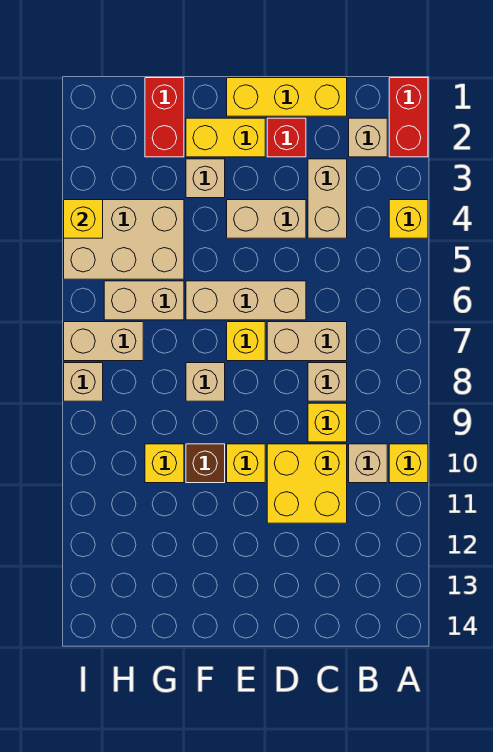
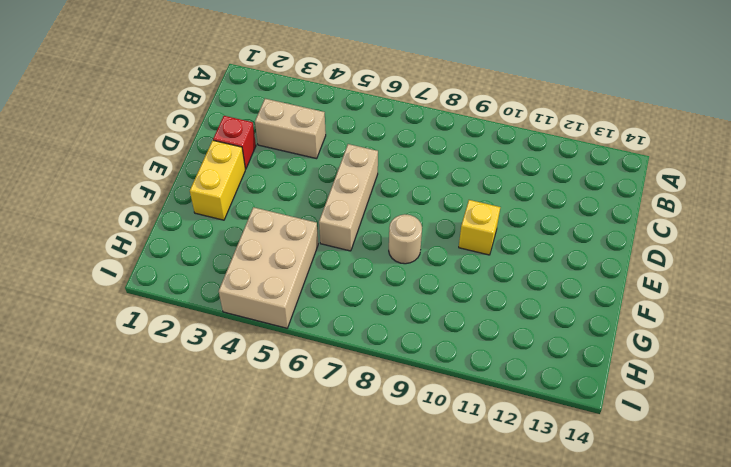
tan round brick F8 level 1 -> tan brick F8 level 1
none -> red brick A1:A2 level 1
none -> yellow brick A4 level 1
none -> yellow brick A10 level 1

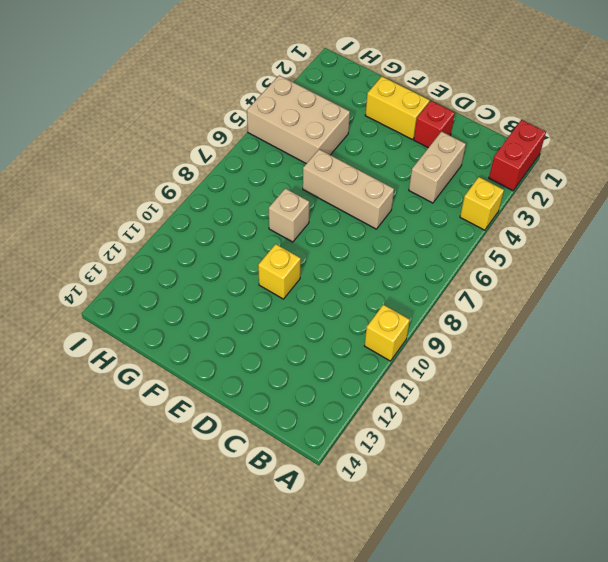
none -> tan brick B2 level 1
none -> tan brick B10 level 1
none -> yellow brick C1:E1 level 1

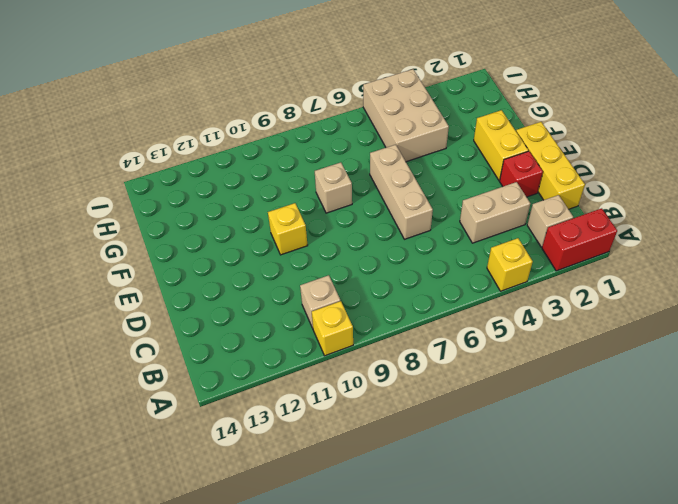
none -> tan brick C7:D7 level 1
none -> tan brick C8 level 1
none -> yellow brick C9 level 1

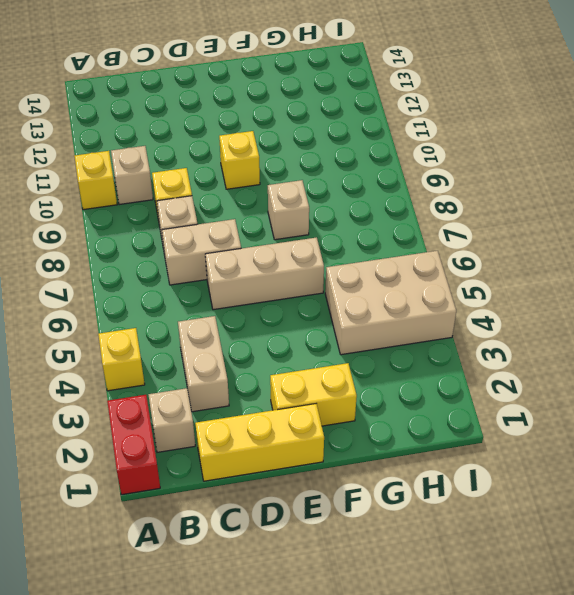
none -> yellow brick C10:D11 level 1
none -> red brick D2 level 1
none -> tan brick D4:E4 level 1

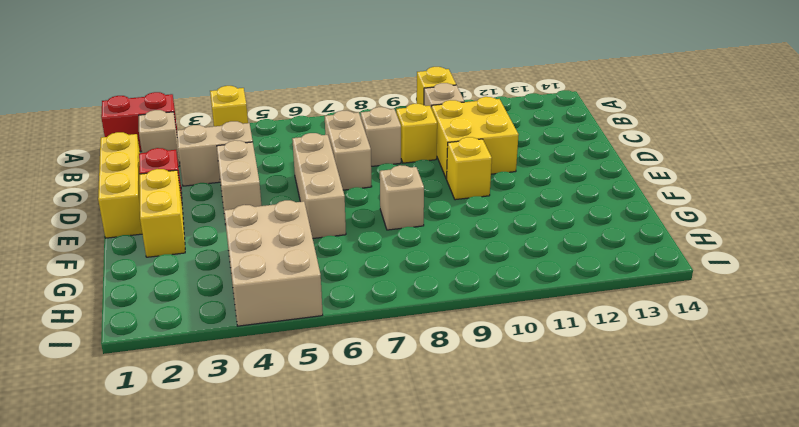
none -> yellow brick E7 level 1
none -> tan brick F3 level 1
none -> brown brick F10 level 1

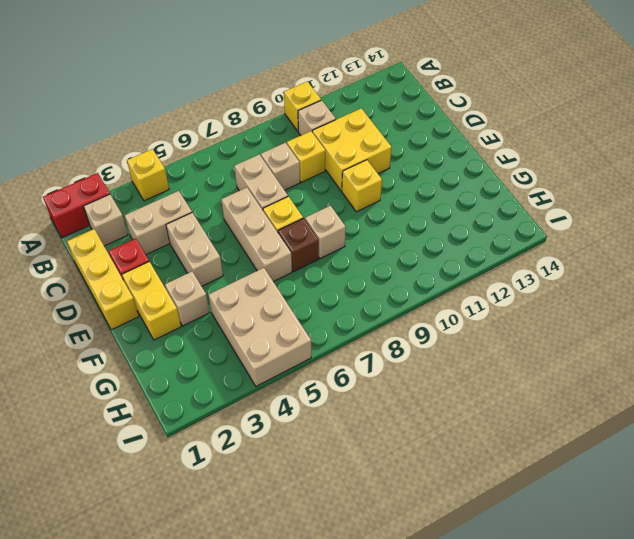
brown brick F7 level 1 -> brown brick F10 level 1
none -> red brick G1:G2 level 1
none -> tan brick G6:H6 level 1
none -> yellow brick G10 level 1

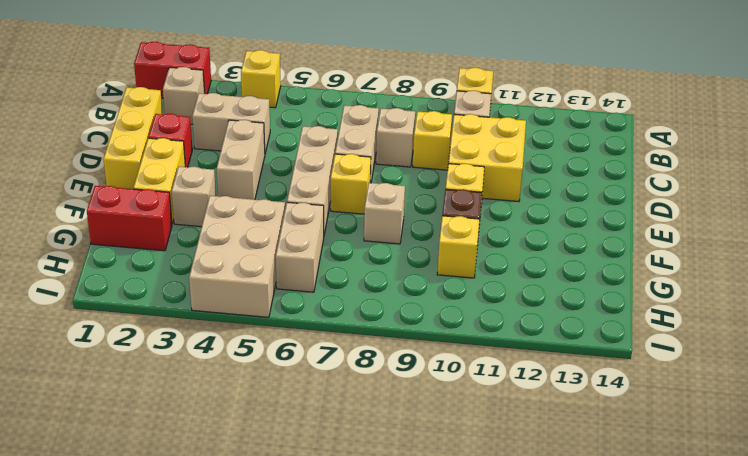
none -> tan brick H7:I7 level 1
none -> tan brick I8 level 1
none -> yellow brick I4 level 2

